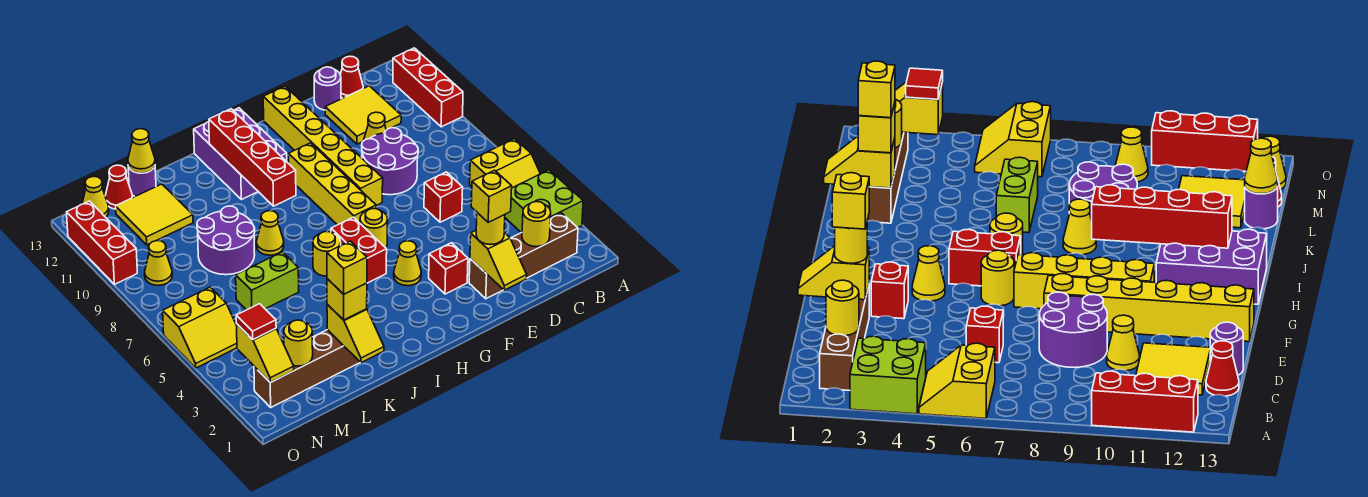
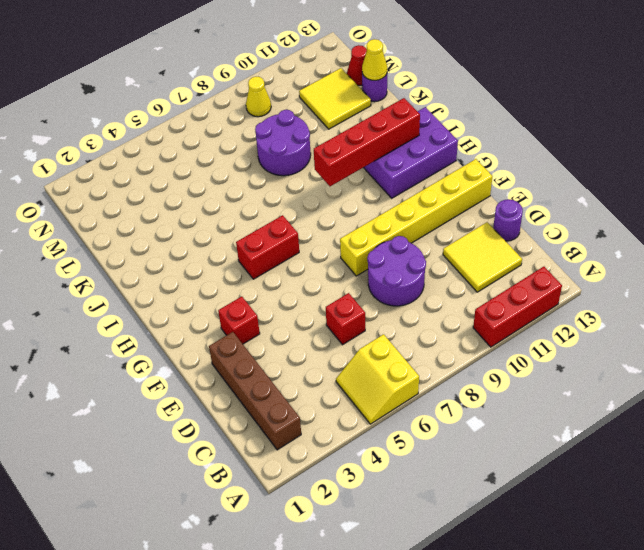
none -> lime brick A3:B4 level 1
none -> red cone C13 level 1
none -> yellow cone D10 level 1
none -> yellow cone G4 level 1

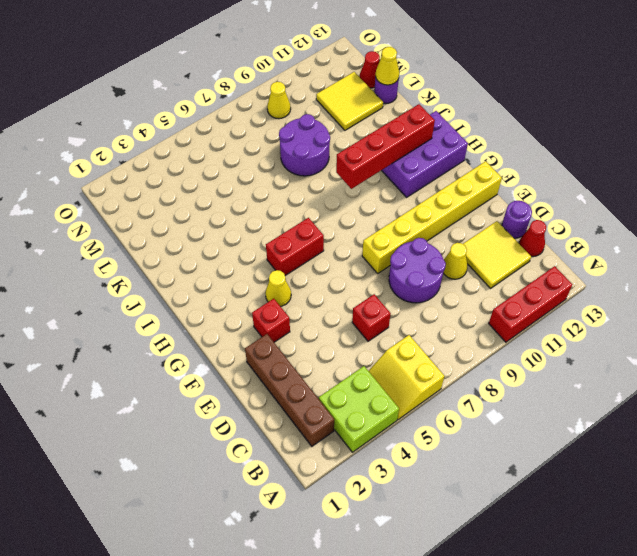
none -> yellow round brick G6 level 1
none -> yellow brick G7:G10 level 1
none -> yellow round brick I6 level 1
none -> yellow cone J8 level 1

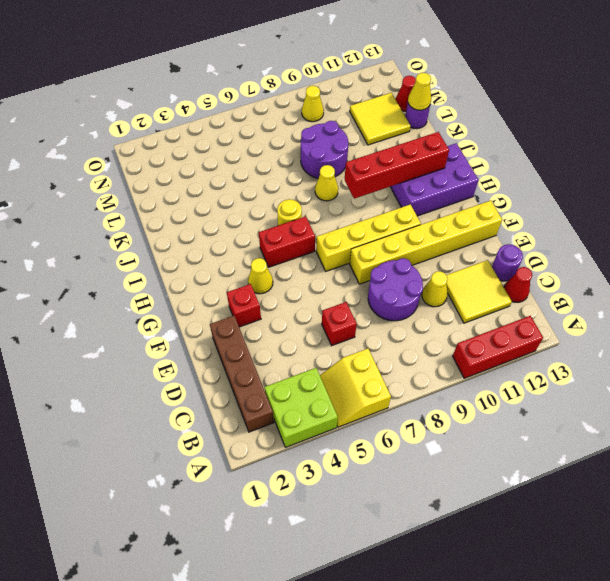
none -> yellow round brick G6 level 1
none -> brown brick K2:N2 level 1
none -> lime brick K6:L6 level 1
none -> yellow slope N5:O6 level 1 top 6

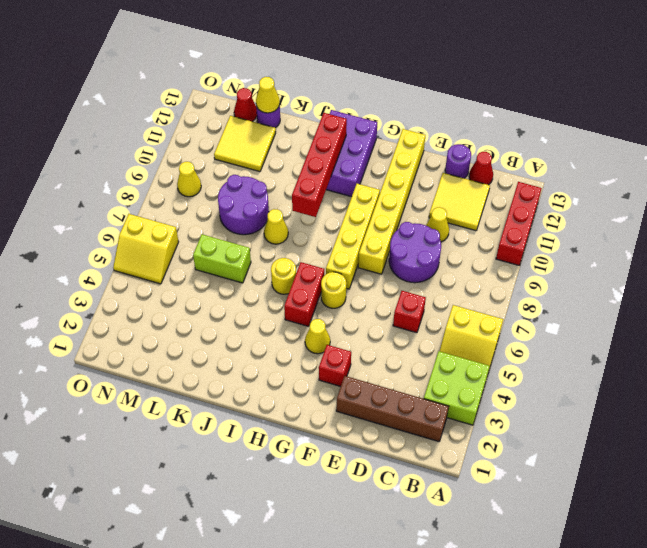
none -> brown brick K2:N2 level 1
none -> yellow cone N13 level 1
none -> red brick O10:O12 level 1
none -> yellow round brick C2 level 2

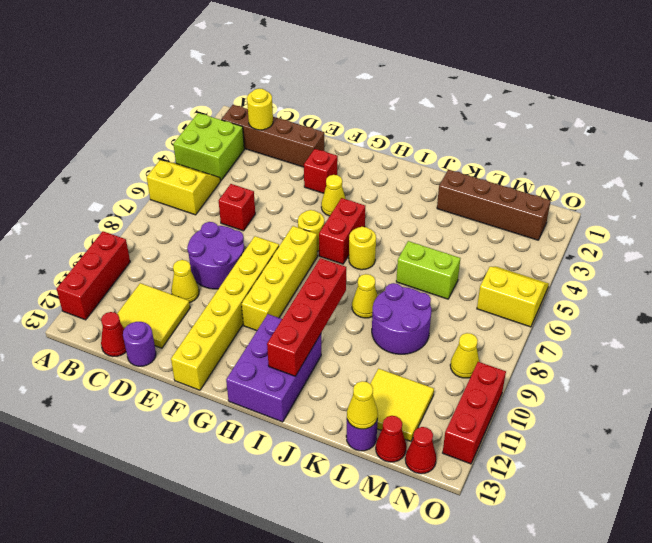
red cone N13 level 1 -> yellow cone N13 level 1
none -> yellow slope E1:E2 level 2 top 2
none -> yellow slope K1:K2 level 2 top 2
none -> yellow round brick M2 level 2
none -> yellow slope N2:N3 level 2 top 3

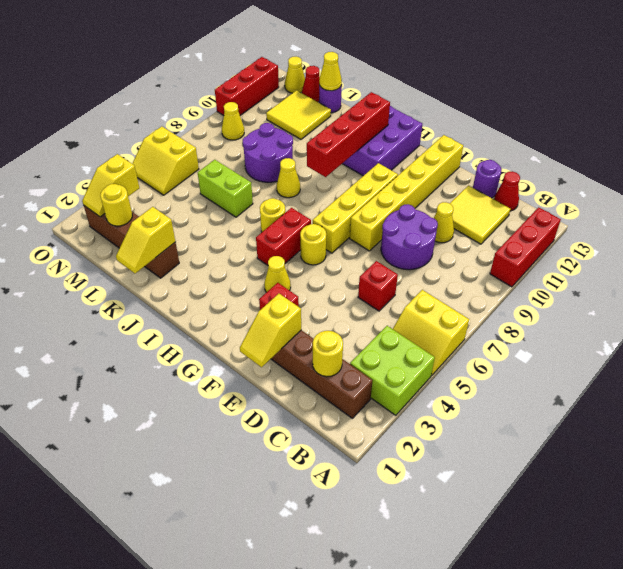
none -> yellow round brick E2 level 3
none -> yellow brick K2 level 3
none -> red tile N3 level 3
none -> yellow brick E2 level 4

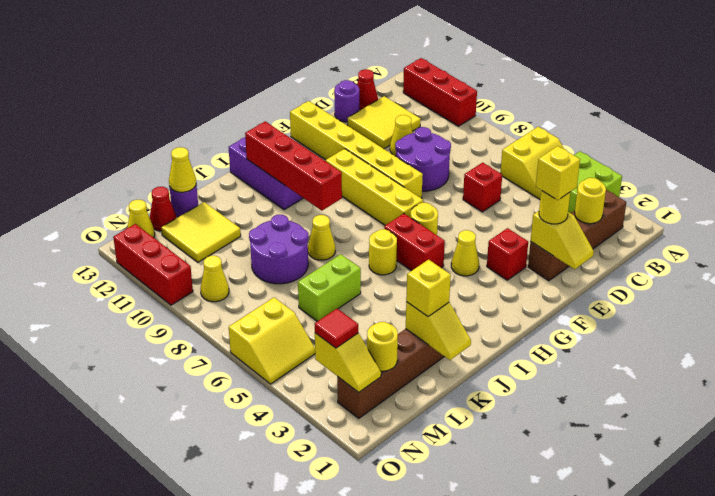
none -> yellow brick K2 level 4

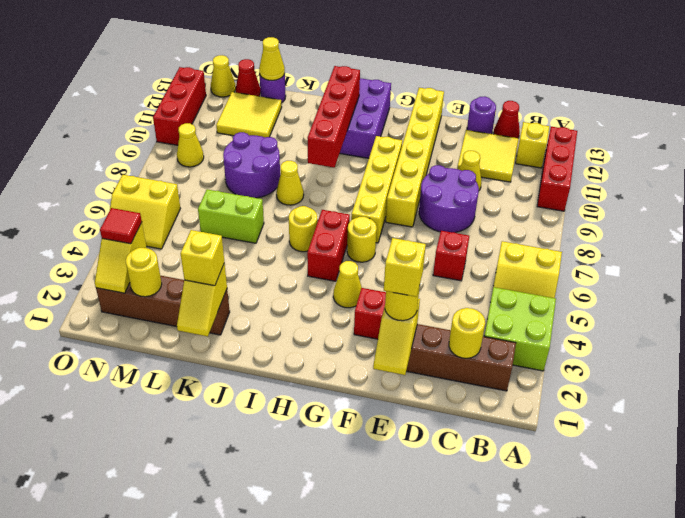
yellow brick B12 level 1 -> yellow brick K2 level 4

